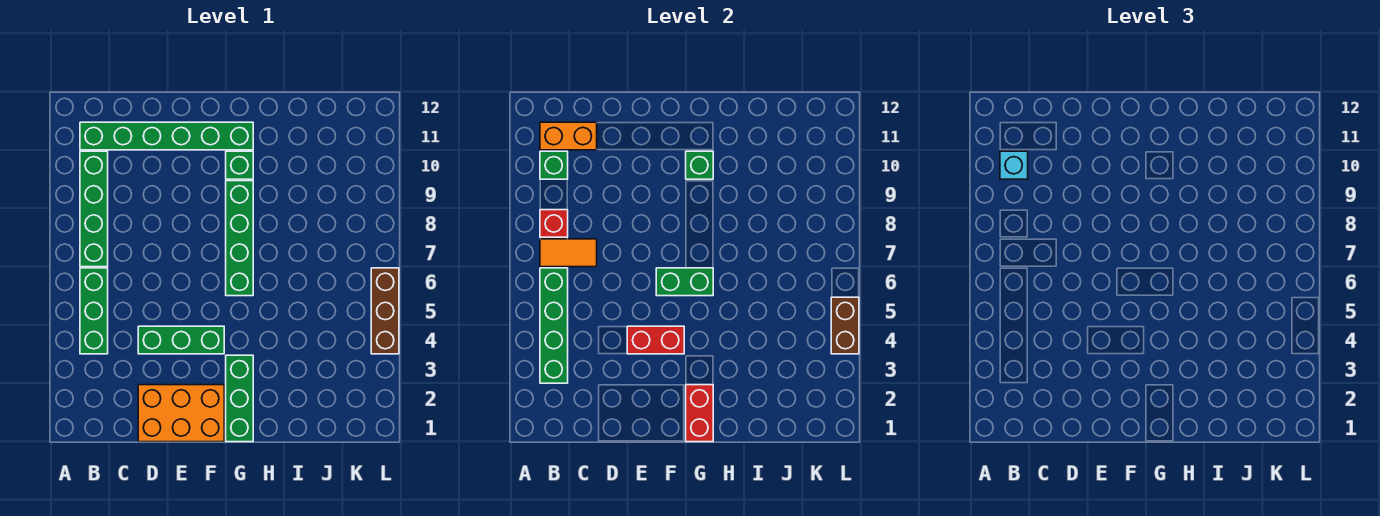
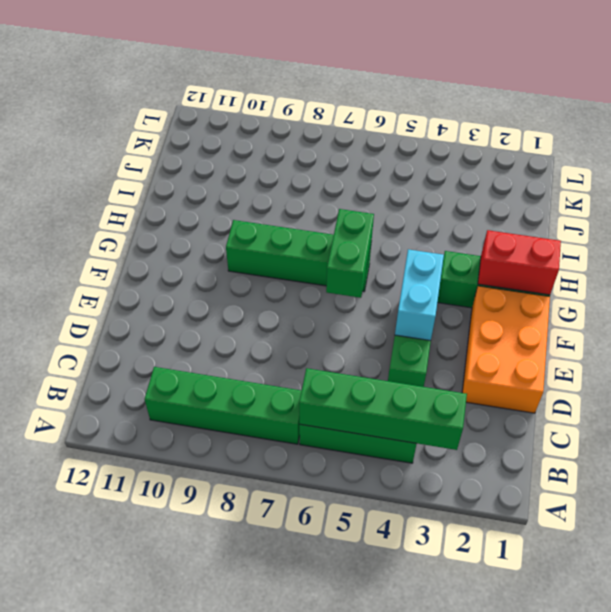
cyan brick E4:F4 level 2 -> red brick E4:F4 level 2
none -> green brick B11:G11 level 1
none -> green brick G10 level 1
none -> brown brick L4:L6 level 1

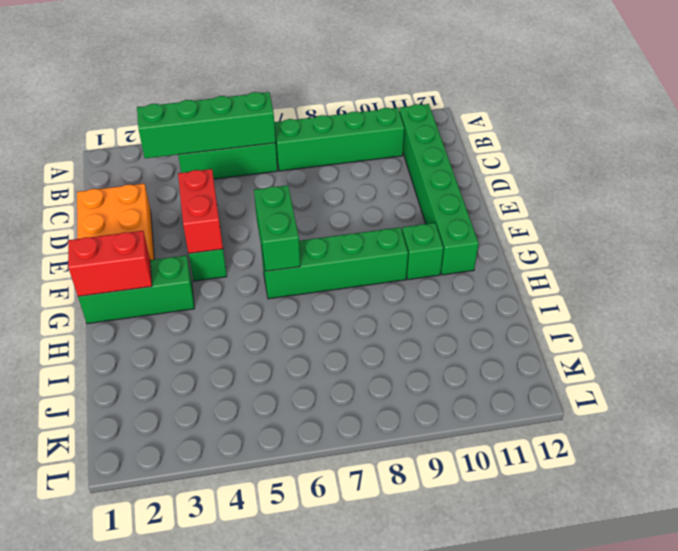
none -> brown brick L4:L6 level 1
none -> orange tile B7:C7 level 2
none -> red brick B8 level 2

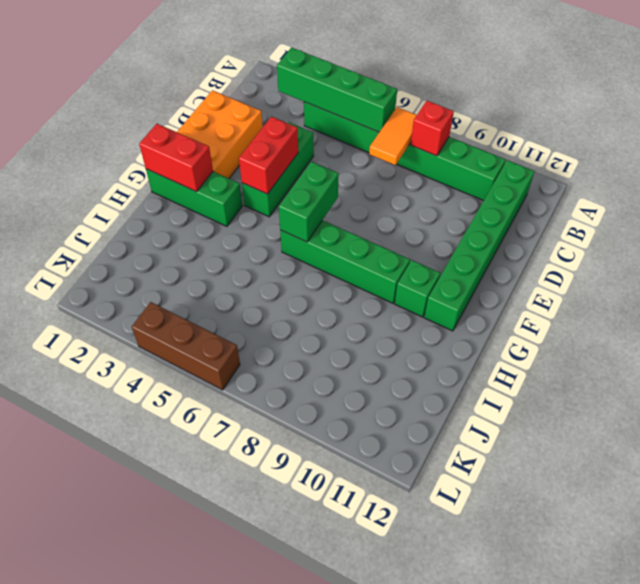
none -> green brick B10 level 2
none -> orange brick B11:C11 level 2
none -> green brick G10 level 2

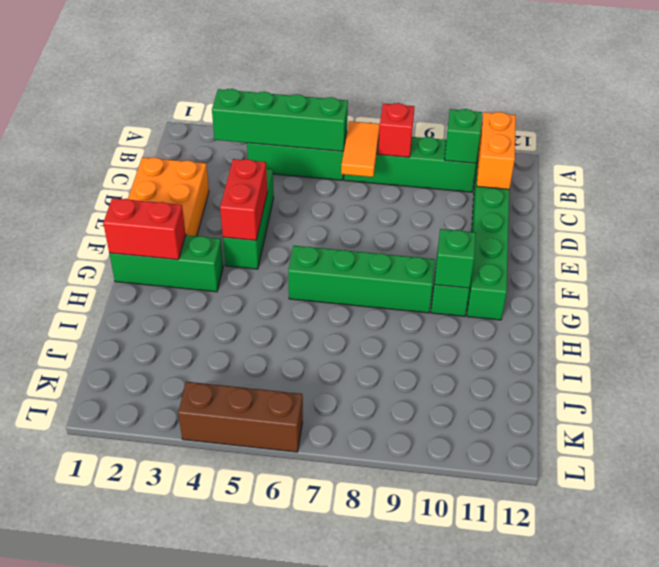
none -> green brick F6:G6 level 2
none -> brown brick L4:L5 level 2
none -> cyan brick B10 level 3

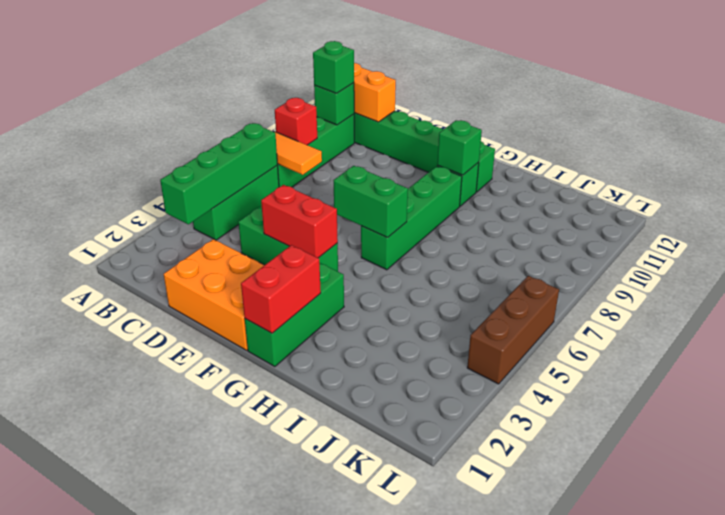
green brick B10 level 3 -> cyan brick B10 level 3
none -> brown brick L4:L5 level 2

